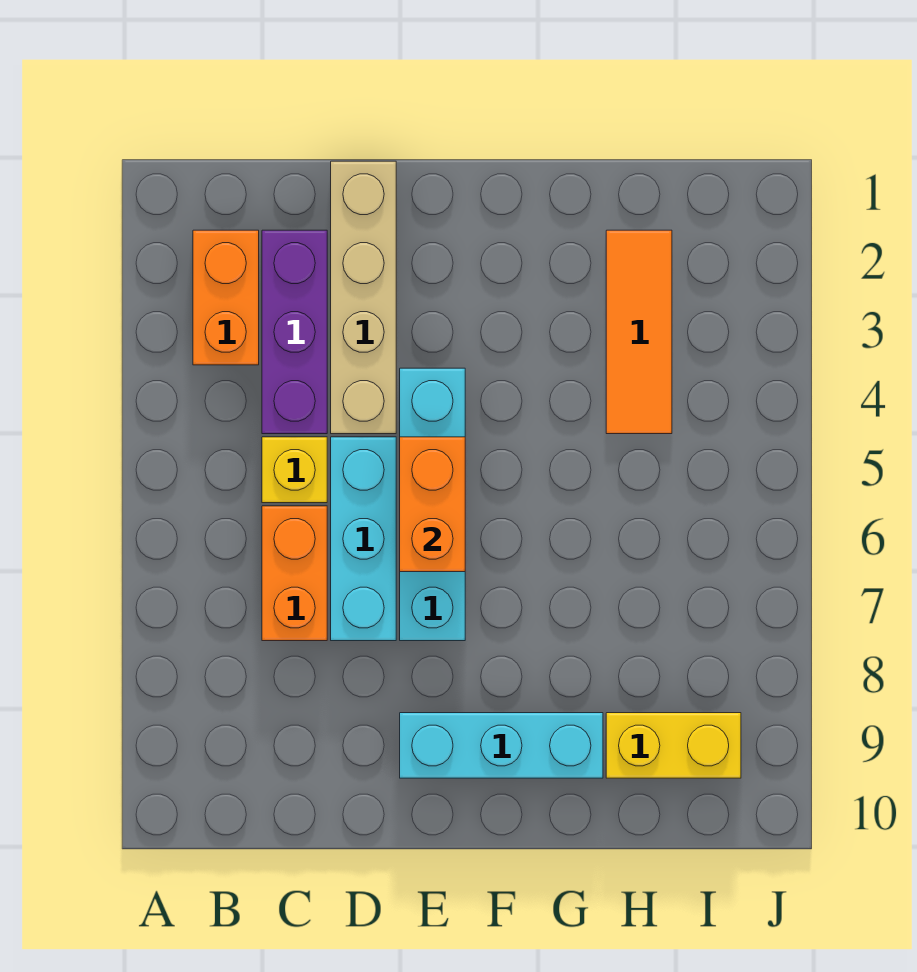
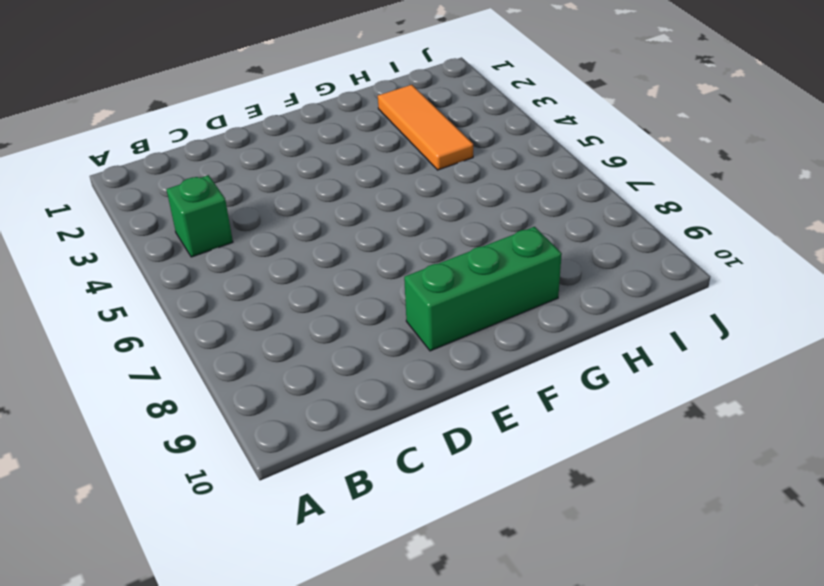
green brick B4 level 1 -> none
green brick E9:G9 level 1 -> cyan brick E9:G9 level 1
none -> orange brick B2:B3 level 1
none -> purple brick C2:C4 level 1

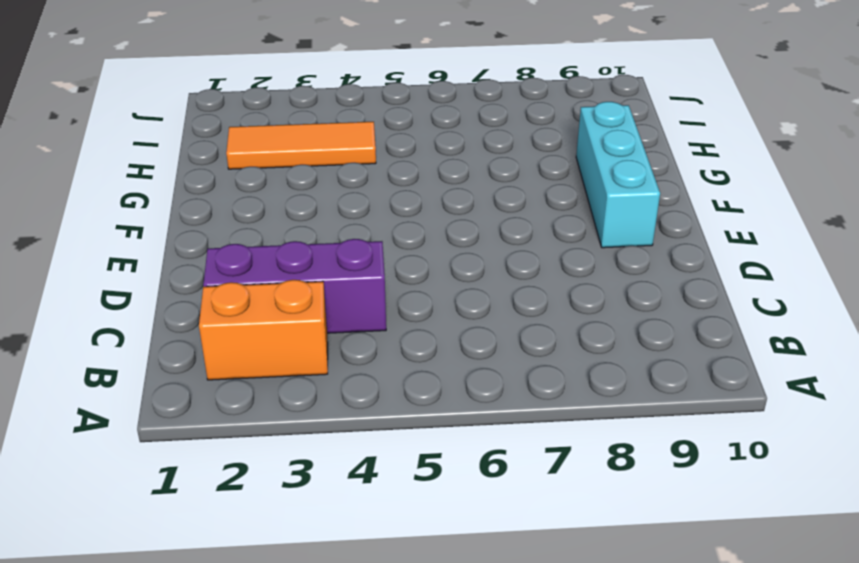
none -> yellow brick C5 level 1
none -> orange brick C6:C7 level 1

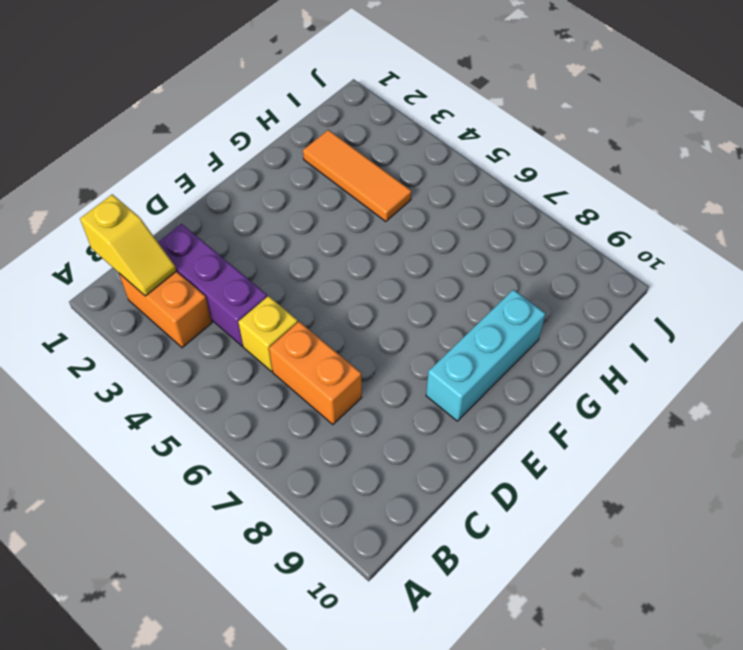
yellow slope B1:B2 level 2 top 1 -> none
none -> tan brick D1:D4 level 1
none -> cyan brick D5:D7 level 1

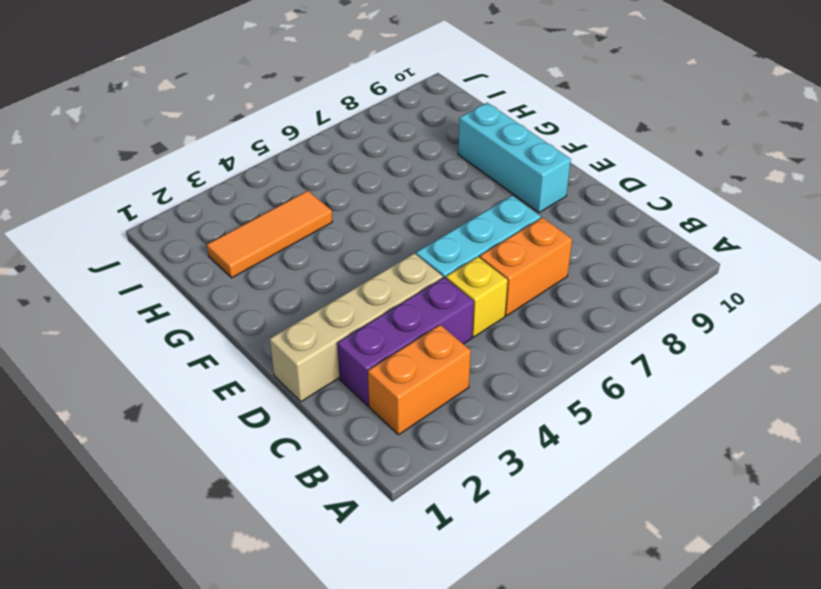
none -> cyan brick E4:E7 level 1
none -> yellow brick H9:I9 level 1

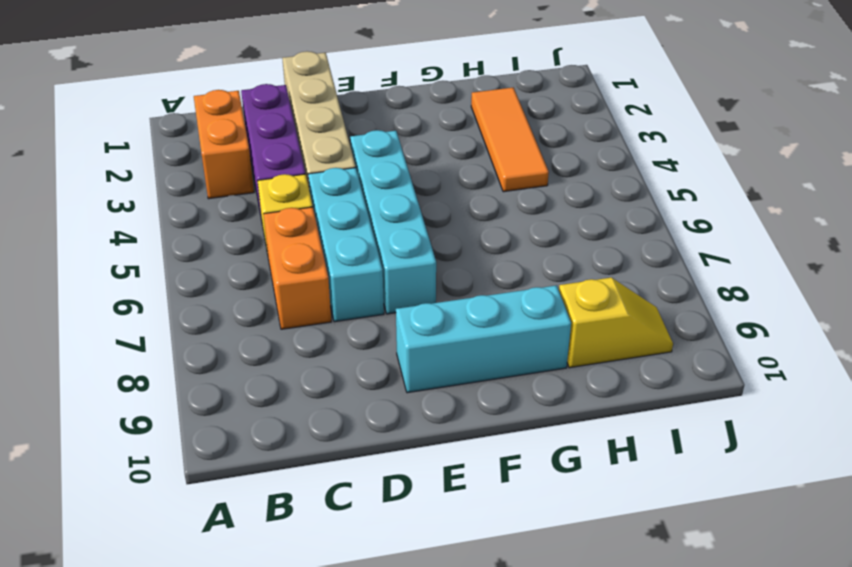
yellow slope H9:I9 level 1 top H -> yellow brick H9:I9 level 1
none -> orange brick E5:E6 level 2

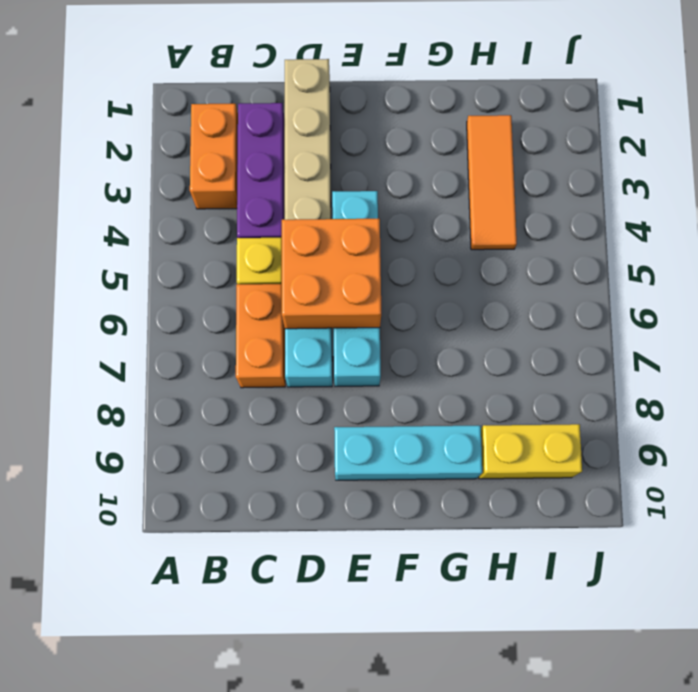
orange brick D5:E6 level 2 -> orange brick E5:E6 level 2

